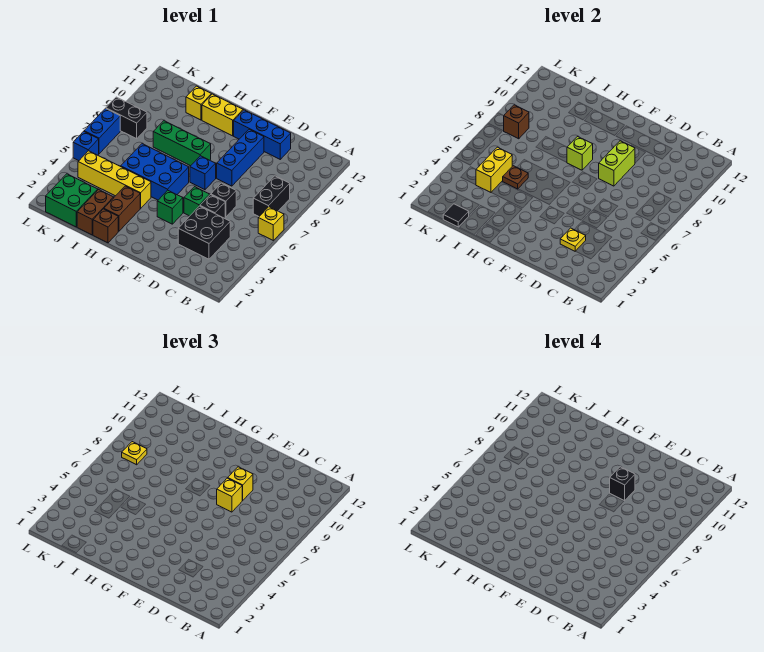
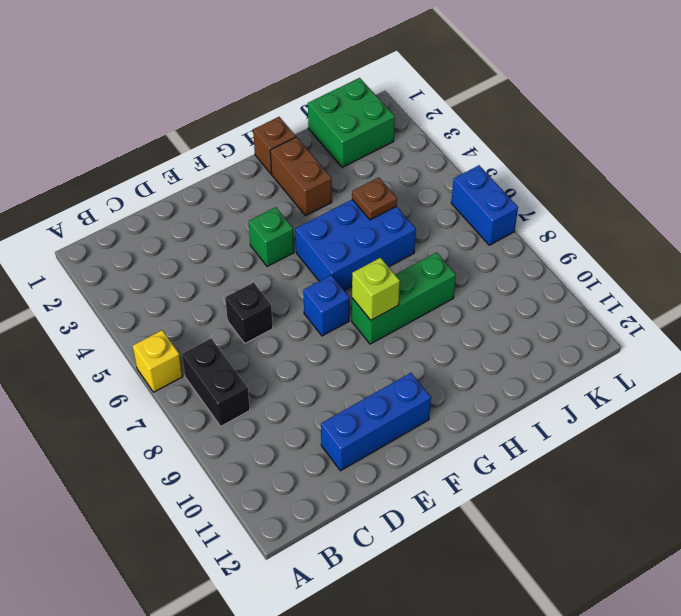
none -> black brick C3:D4 level 1
none -> black brick D5 level 1
none -> green brick E5 level 1
none -> blue brick E8:E10 level 1

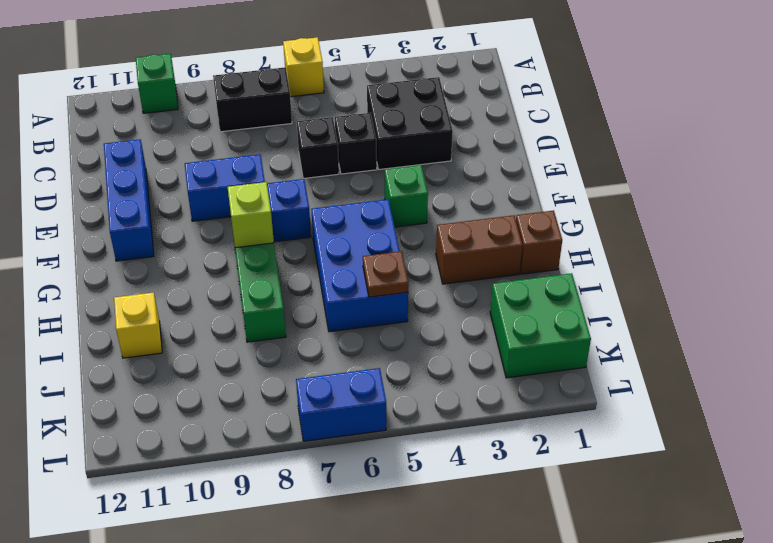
green brick A10 level 1 -> green brick E5 level 1
blue brick E8:E9 level 1 -> blue brick E8:E10 level 1
none -> yellow brick G11:H11 level 1
none -> yellow brick H4:K4 level 1
none -> brown brick I1:I2 level 1
none -> black brick K8:L8 level 1

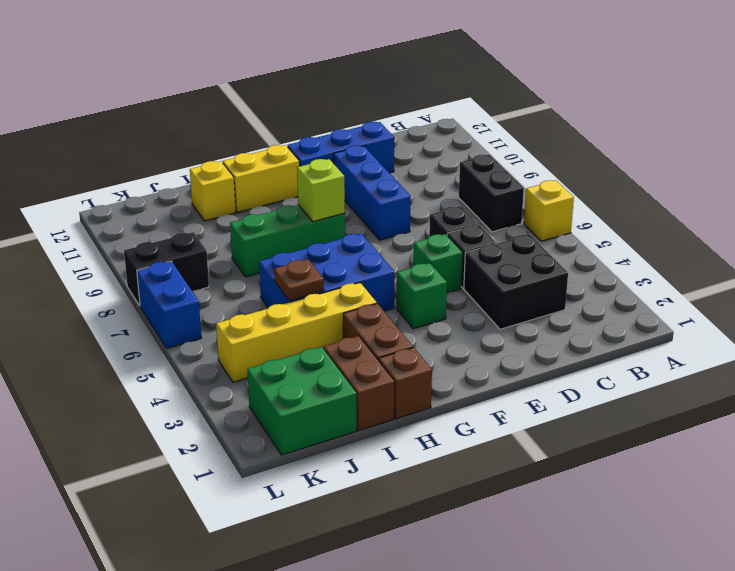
none -> blue brick F7 level 1
none -> blue brick L5 level 1
none -> yellow plate D3 level 2
none -> lime brick E8:E9 level 2

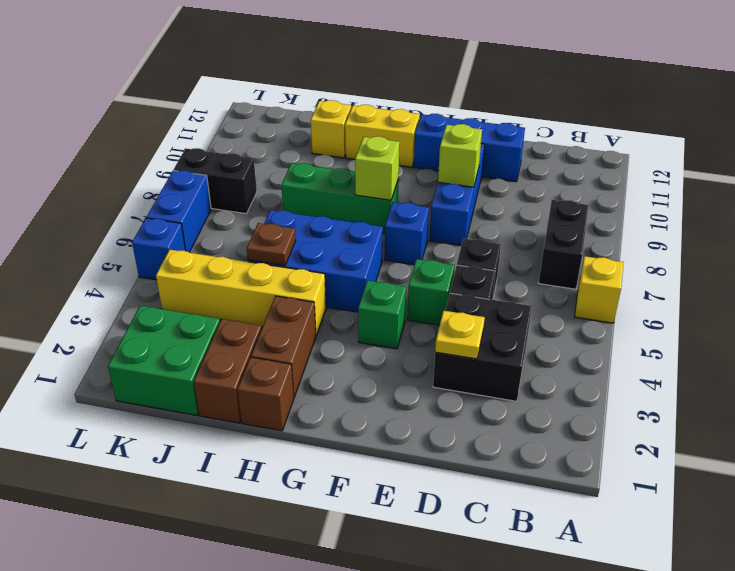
lime brick E9 level 2 -> lime brick E8:E9 level 2
none -> black tile J1 level 2
none -> yellow brick J4:J5 level 2
none -> brown brick K8 level 2
none -> yellow brick E8 level 3

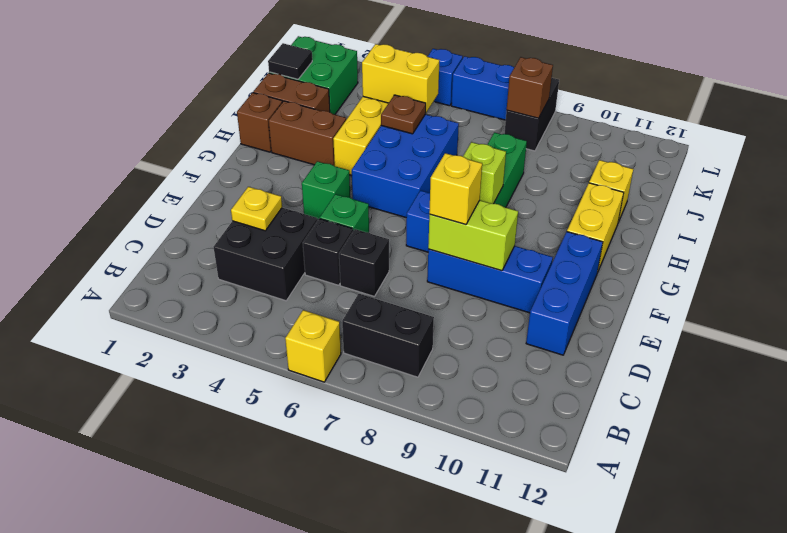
none -> yellow brick E9 level 3
none -> yellow plate K8 level 3
none -> black brick E9 level 4

